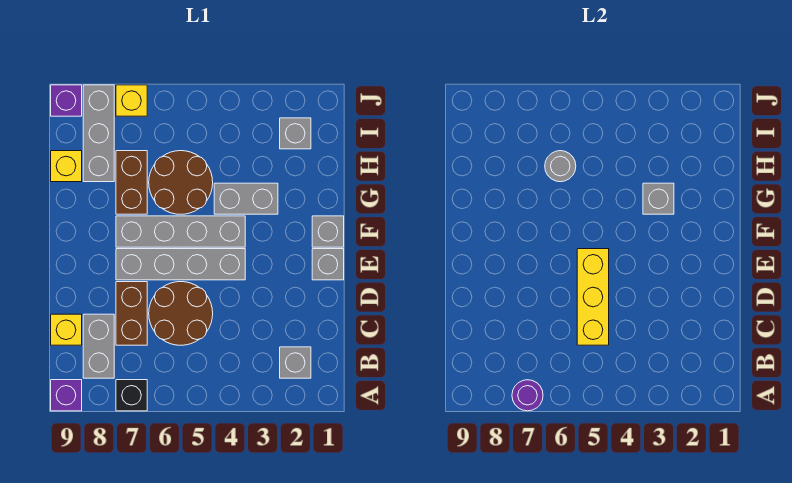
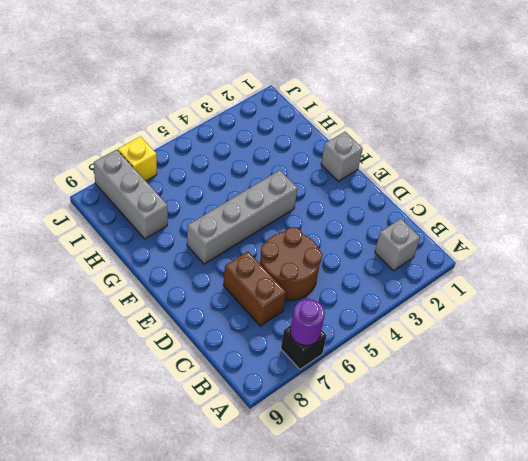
none -> purple brick A9 level 1
none -> grey brick B8:C8 level 1
none -> yellow brick C9 level 1

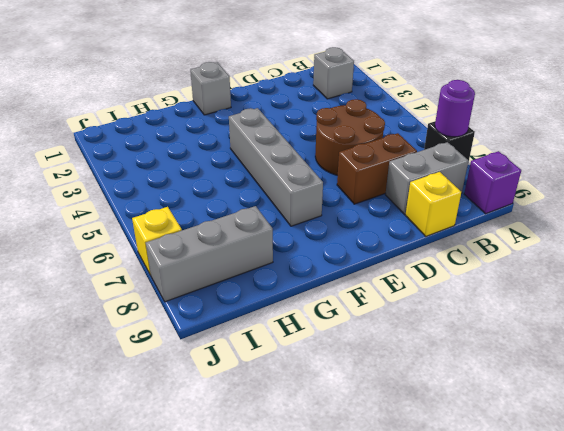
none -> grey brick E1 level 1
none -> grey brick E4:E7 level 1
none -> grey brick G3:G4 level 1

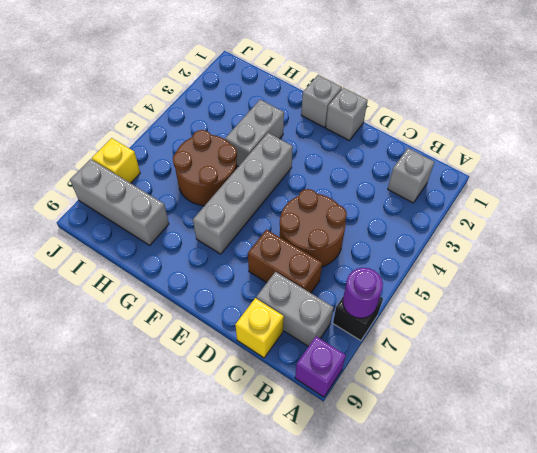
none -> grey brick E4:E7 level 1
none -> brown brick G7:H7 level 1
none -> yellow brick H9 level 1

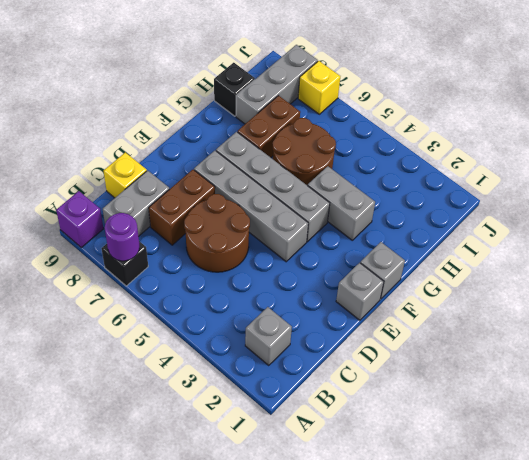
black brick H9 level 1 -> yellow brick H9 level 1
none -> grey brick I2 level 1
none -> purple brick J9 level 1
none -> yellow brick C5:E5 level 2

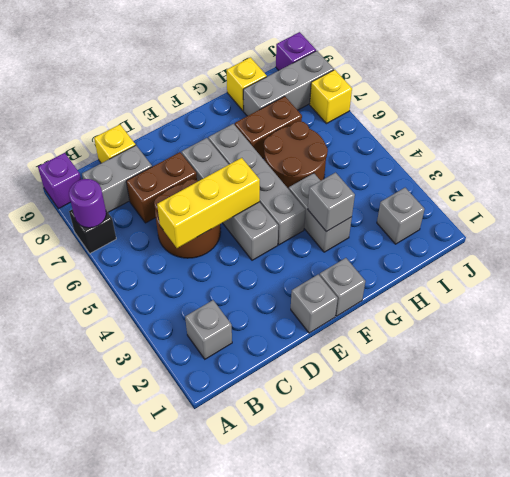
none -> grey round brick H6 level 2

